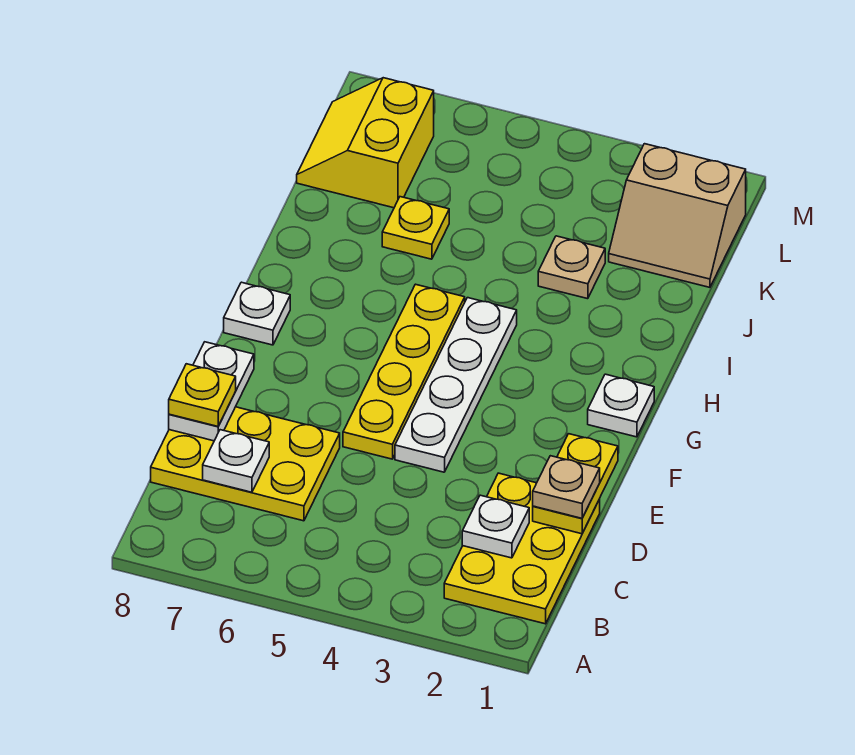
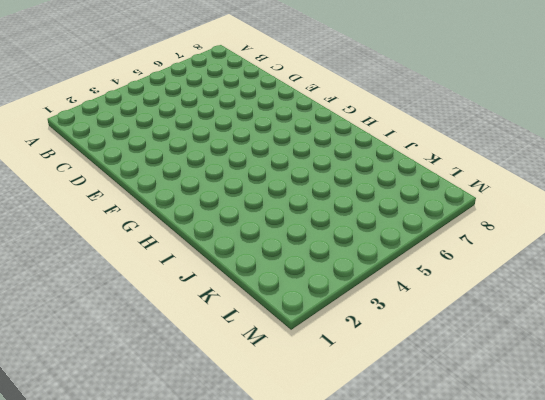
none -> yellow plate B1:D2 level 1
none -> yellow plate C6:D8 level 1
none -> white plate E4:H4 level 1

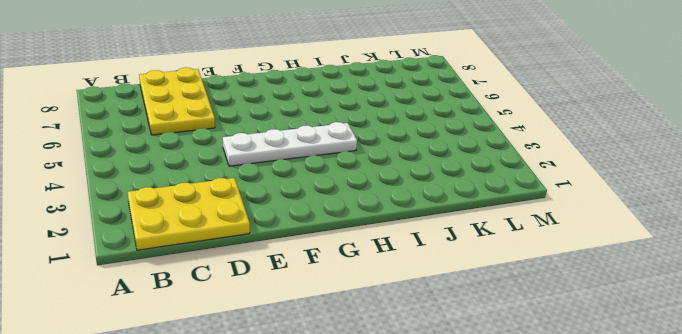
none -> yellow plate E5:H5 level 1
none -> white plate G1 level 1
none -> white plate G8 level 1

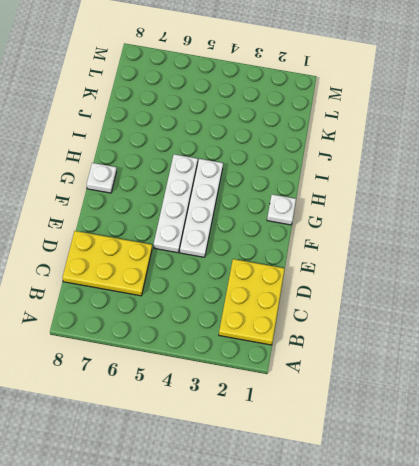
white plate E5:H5 level 1 -> yellow plate E5:H5 level 1
none -> tan plate J3 level 1
none -> yellow plate J6 level 1
none -> tan slope K1:L2 level 1 top L

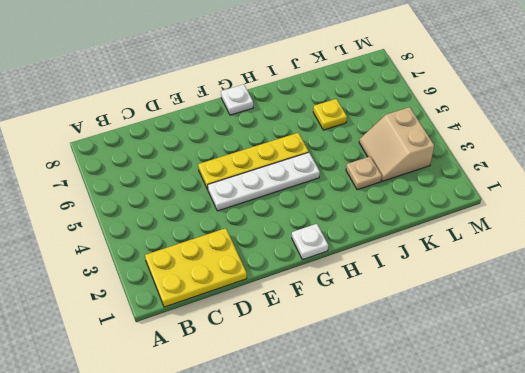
tan slope K3:L4 level 1 top L -> tan slope K1:L2 level 1 top L
none -> yellow plate C6:D8 level 1
none -> yellow slope K7:L8 level 1 top 7
none -> white plate C2 level 2

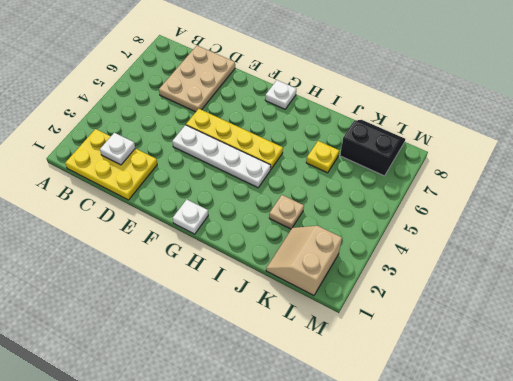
tan plate C6:D8 level 1 -> yellow plate C6:D8 level 1
black slope K7:L8 level 1 top 7 -> yellow slope K7:L8 level 1 top 7
none -> white plate C7 level 2
none -> yellow plate D1:E1 level 2
none -> white plate D8:E8 level 2

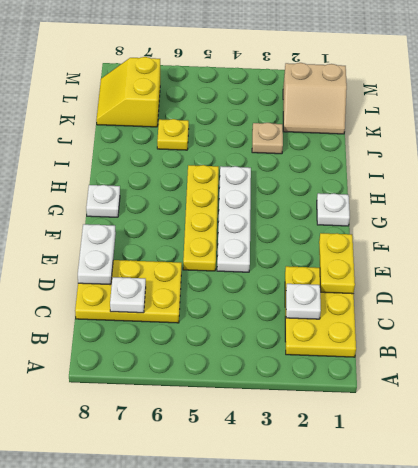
none -> tan plate D1 level 3
none -> yellow plate D8 level 3

